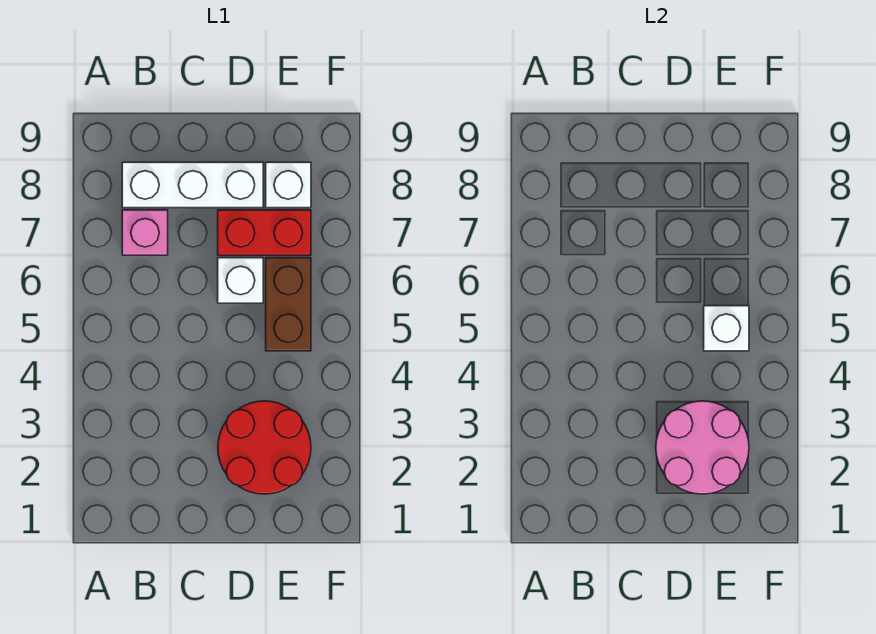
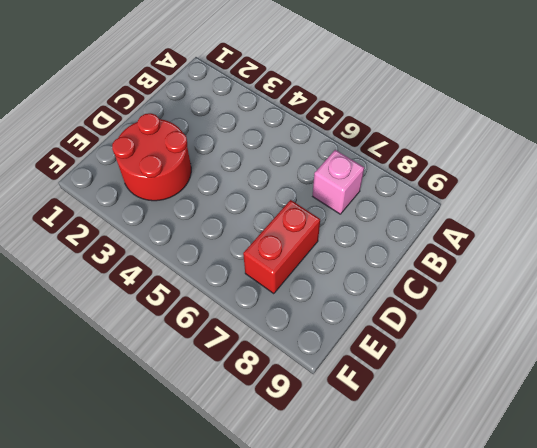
none -> white brick B8:D8 level 1
none -> white brick D6 level 1

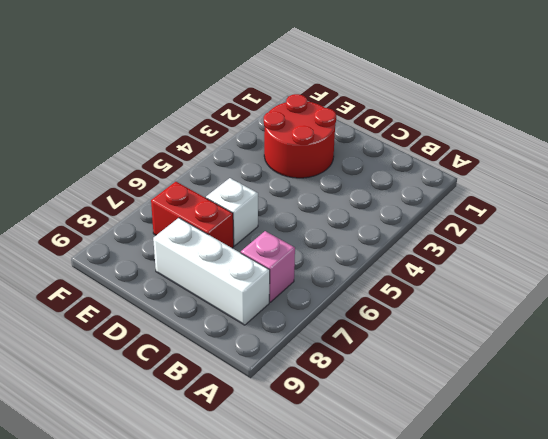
none -> brown brick E5:E6 level 1
none -> white brick E8 level 1

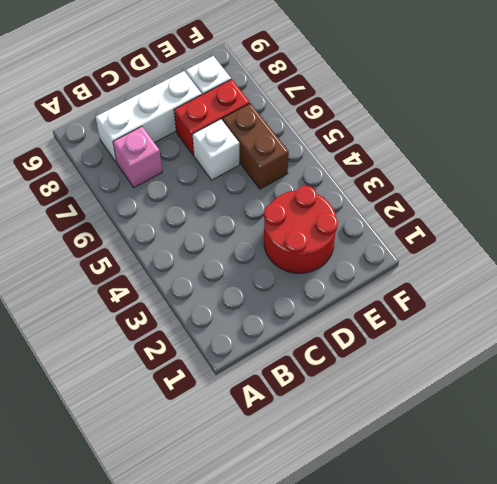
none -> pink round brick D2:E3 level 2
none -> white brick E5 level 2

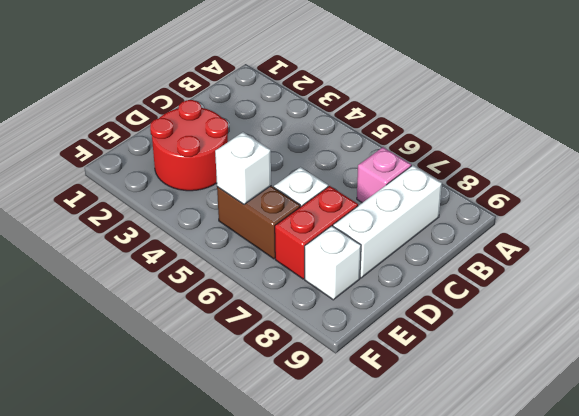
none -> pink round brick D2:E3 level 2

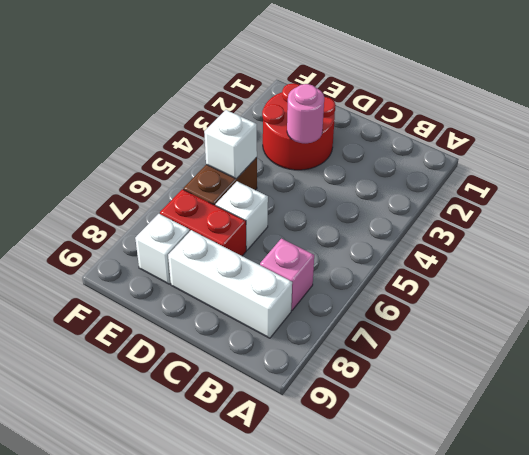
pink round brick D3 level 2 -> pink round brick D2:E3 level 2

